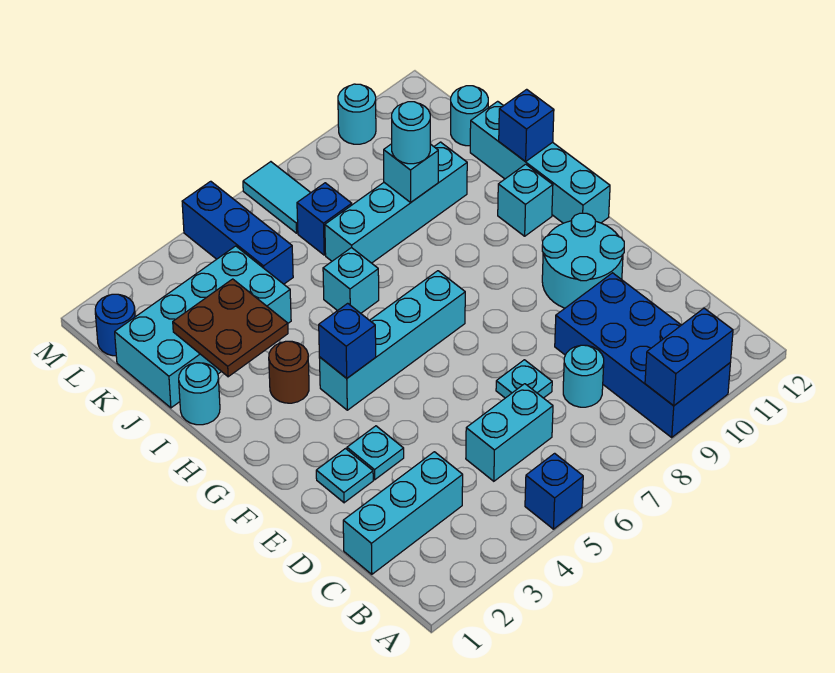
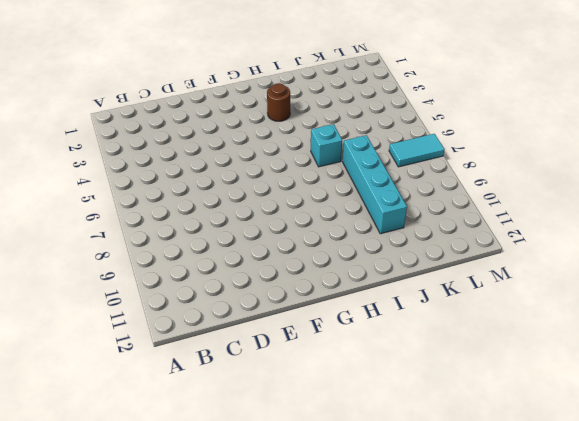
none -> blue brick A5 level 1
none -> blue brick A9:D10 level 1
none -> cyan brick C1:C3 level 1

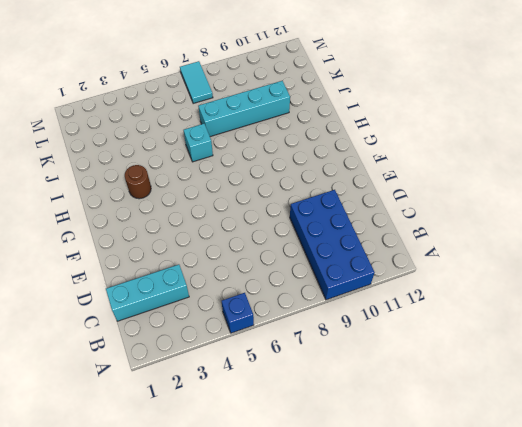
none -> cyan brick C5:C6 level 1
none -> cyan round brick C8 level 1
none -> cyan plate D7 level 1

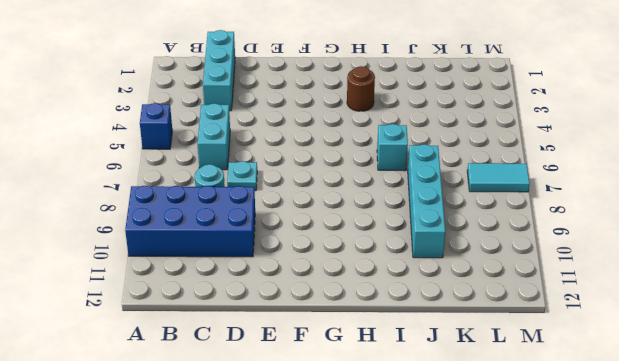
none -> cyan plate E2 level 1
none -> cyan plate E3 level 1
none -> cyan round brick E10:F11 level 1

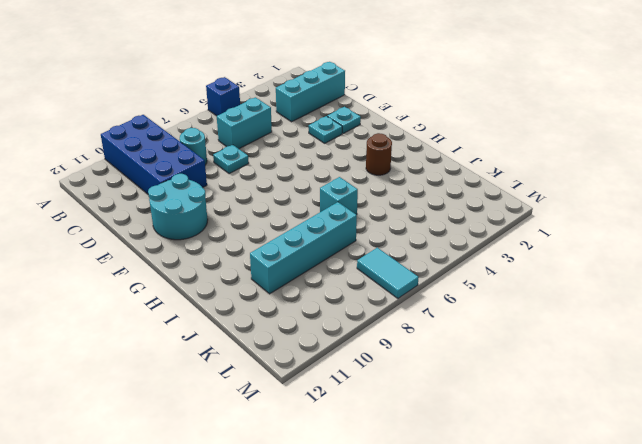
none -> cyan brick G4:G7 level 1
none -> cyan brick G12:J12 level 1
none -> cyan brick H11 level 1

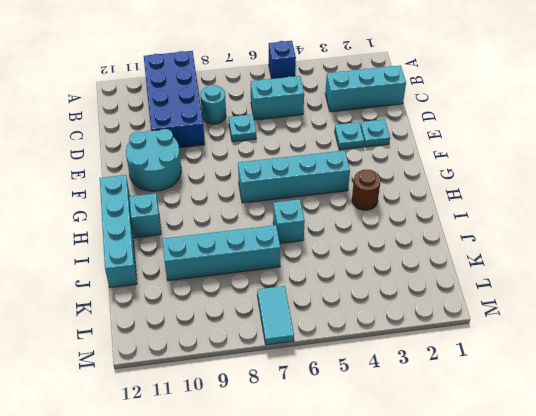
none -> cyan round brick I1 level 1
none -> cyan brick J1:K4 level 1
none -> blue brick K5:M5 level 1

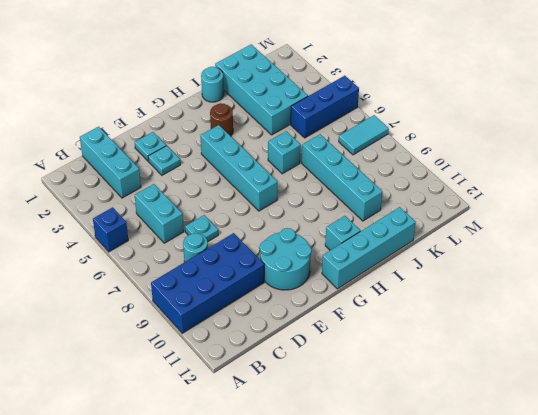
none -> blue brick K7 level 1
none -> cyan round brick K12 level 1
none -> blue round brick L1 level 1

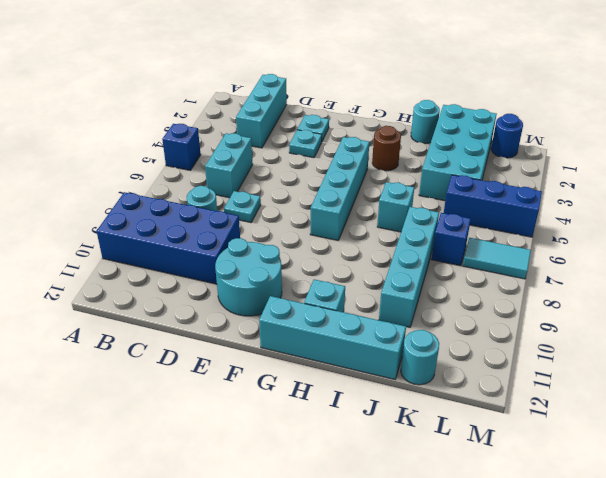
none -> cyan round brick M10 level 1
none -> blue brick A9:A10 level 2
none -> blue brick G4 level 2

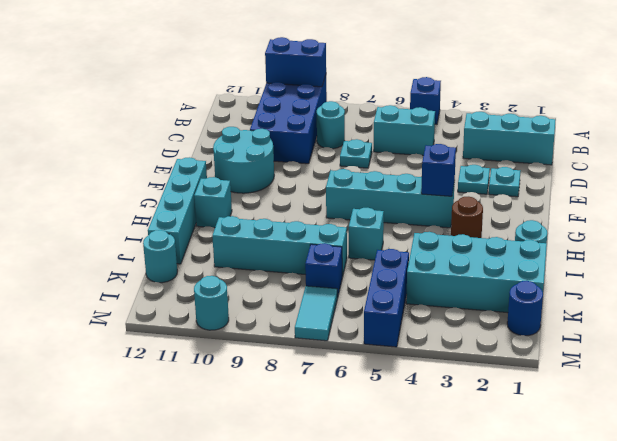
none -> brown plate I2:J3 level 2
none -> blue brick I12 level 2
none -> cyan brick J9 level 2

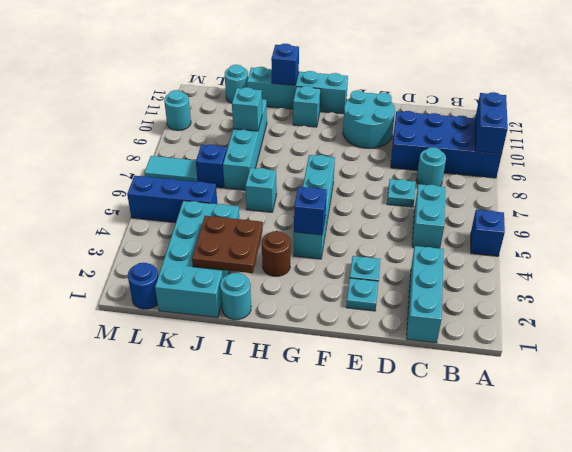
none -> cyan round brick J9 level 3

